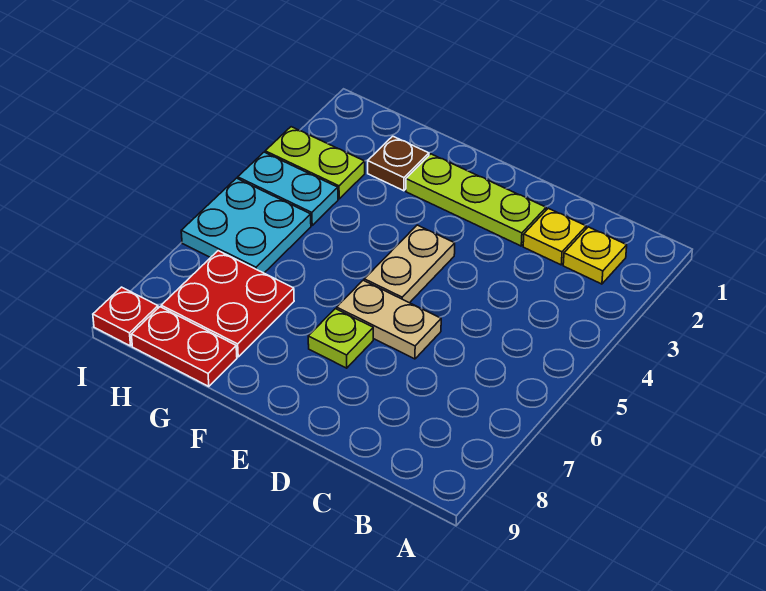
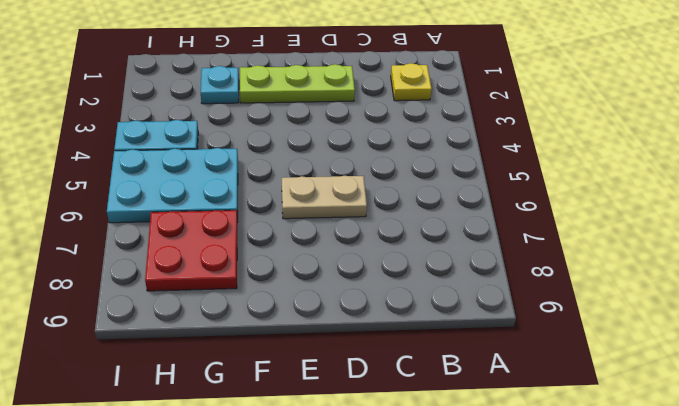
cyan plate G2 level 1 -> brown plate G2 level 1
cyan plate G5:I6 level 1 -> cyan plate H5:I6 level 1
none -> yellow plate C2 level 1
none -> tan plate E4:E5 level 1
none -> lime plate E7 level 1

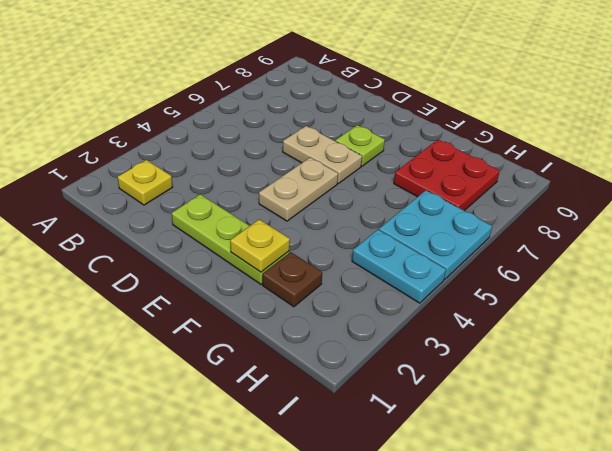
yellow plate F2 level 2 -> yellow plate C2 level 1
none -> red plate G9:H9 level 1
none -> lime plate H3:I3 level 1
none -> red plate I9 level 1

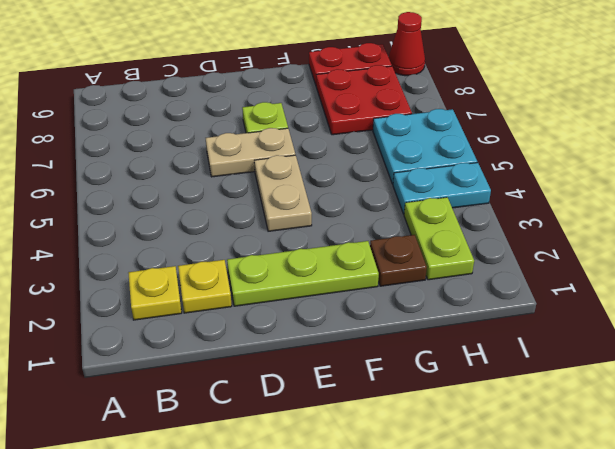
lime plate H2:H3 level 1 -> lime plate H3:I3 level 1
red cone I9 level 1 -> red plate I9 level 1

